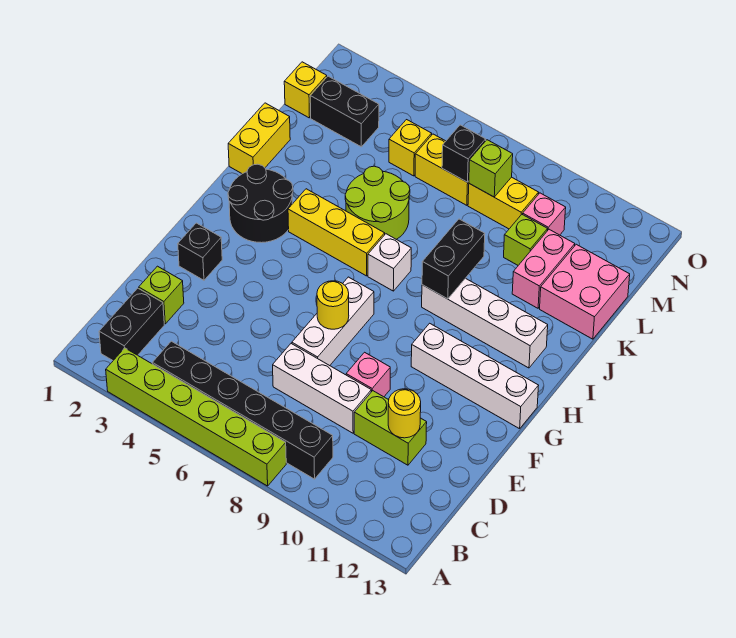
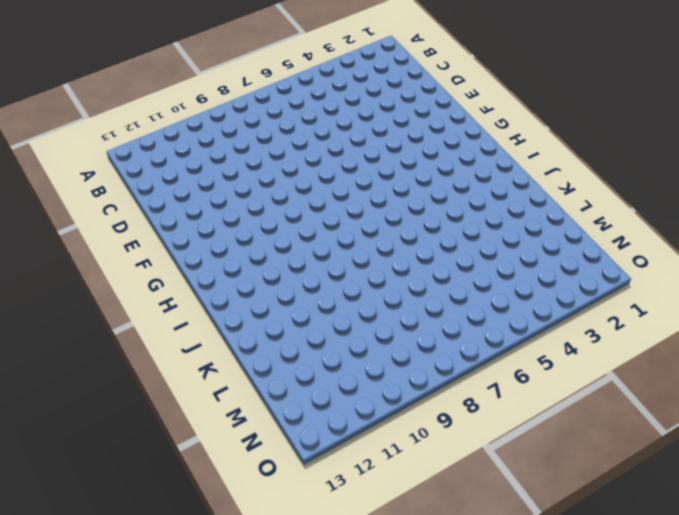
none -> lime brick A3:A8 level 1
none -> black brick B2:C2 level 1
none -> black brick B4:B9 level 1
none -> lime brick D2 level 1

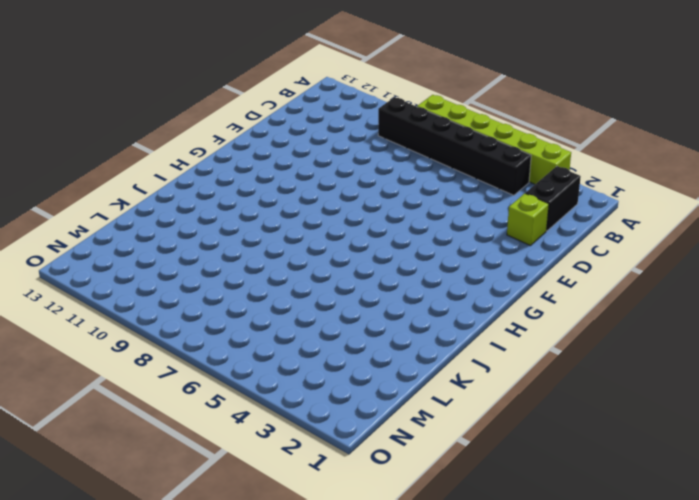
none -> white brick D7:D9 level 1
none -> lime brick D10:D11 level 1
none -> white brick E7:G7 level 1
none -> pink brick E9 level 1

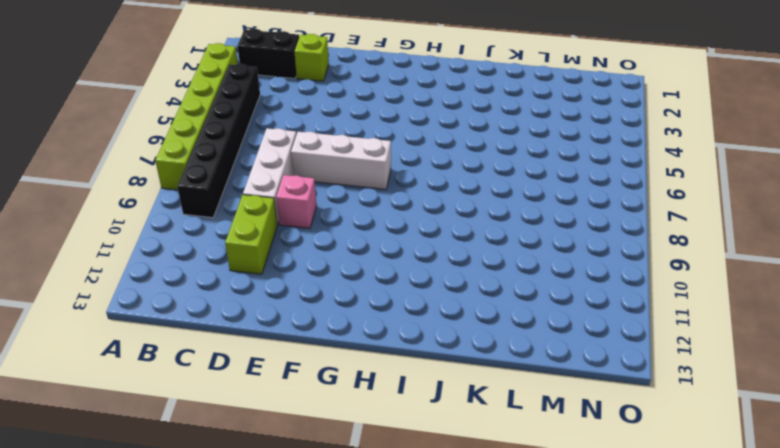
none -> black brick F2 level 1
none -> white brick G10:G13 level 1
none -> black round brick H2:I3 level 1
none -> yellow brick I4:I6 level 1

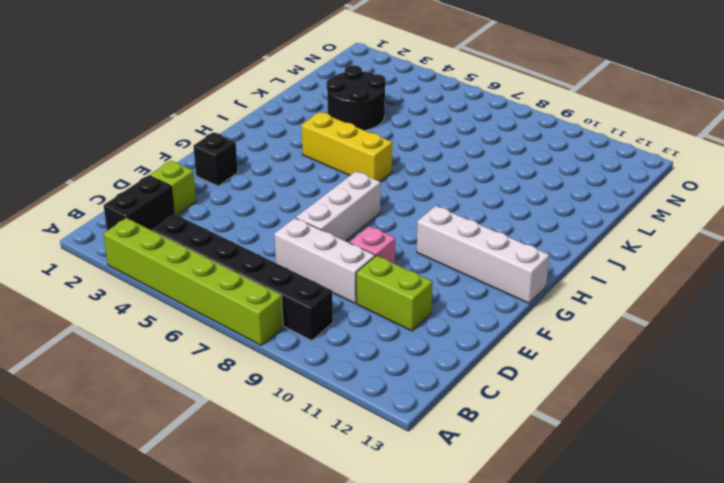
black round brick K3:L4 level 1 -> black round brick H2:I3 level 1
none -> white brick I7 level 1
none -> white brick I9:I12 level 1
none -> yellow brick J1:K1 level 1
none -> lime round brick J5:K6 level 1

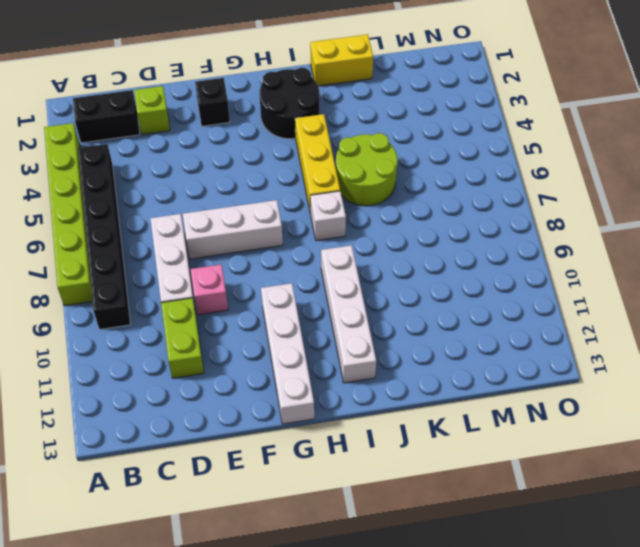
none -> pink brick K11:L11 level 1
none -> pink brick K12:L13 level 1
none -> lime brick L10 level 1
none -> yellow brick M1 level 1

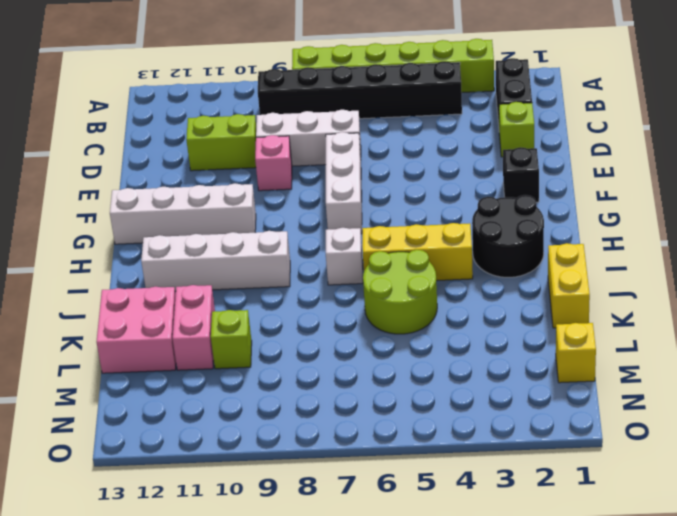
none -> black brick M2:M3 level 1
none -> yellow brick M5 level 1
none -> yellow brick M6:M7 level 1
none -> yellow brick M8:M9 level 1

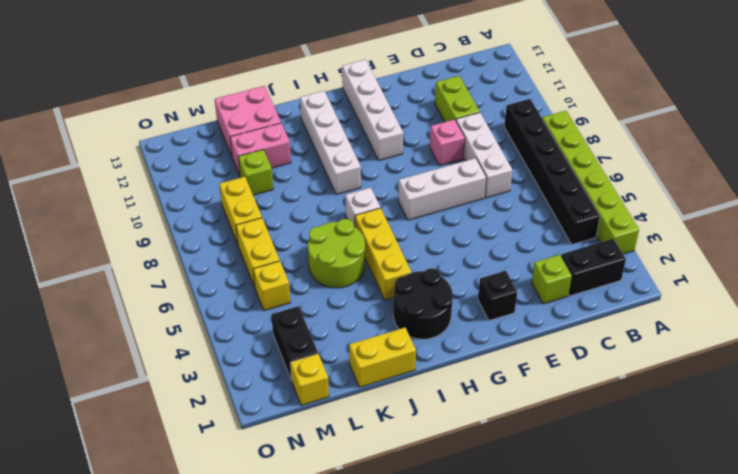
none -> pink brick M10 level 1
none -> yellow round brick D11 level 2
none -> yellow round brick F7 level 2
none -> black brick I9:J9 level 2

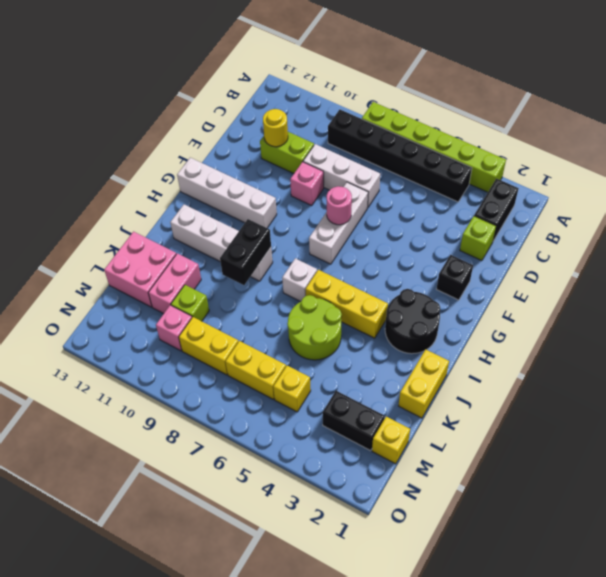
pink round brick F7 level 2 -> yellow round brick F7 level 2
none -> black brick M7 level 2
none -> lime brick M8 level 2

